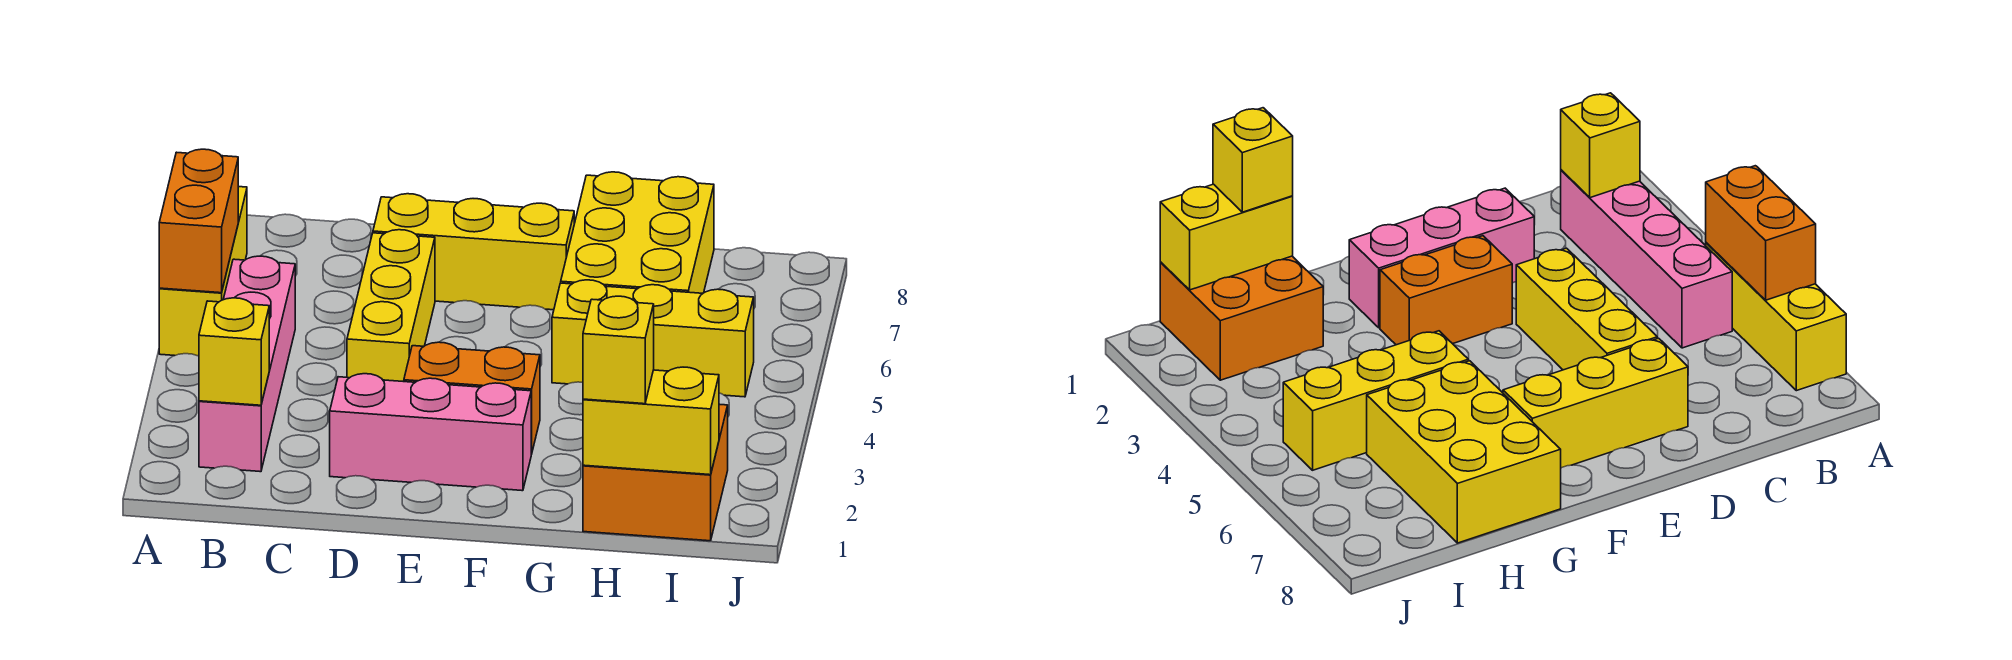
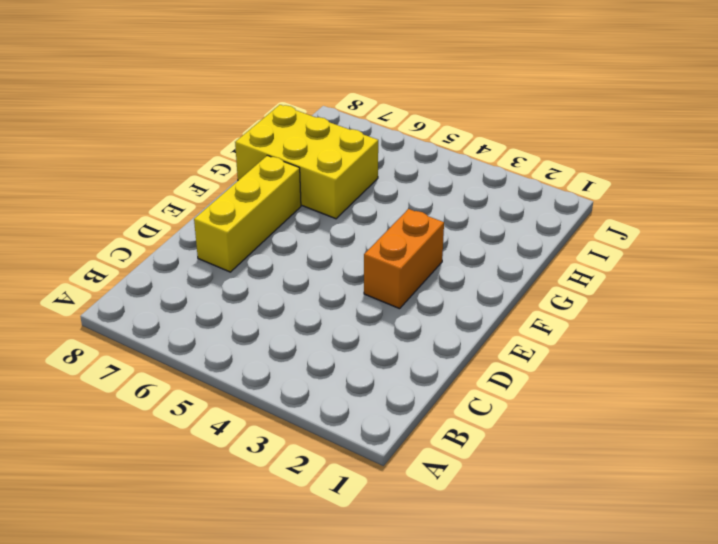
none -> yellow brick A5:A7 level 1
none -> pink brick B2:B5 level 1
none -> pink brick D2:F2 level 1

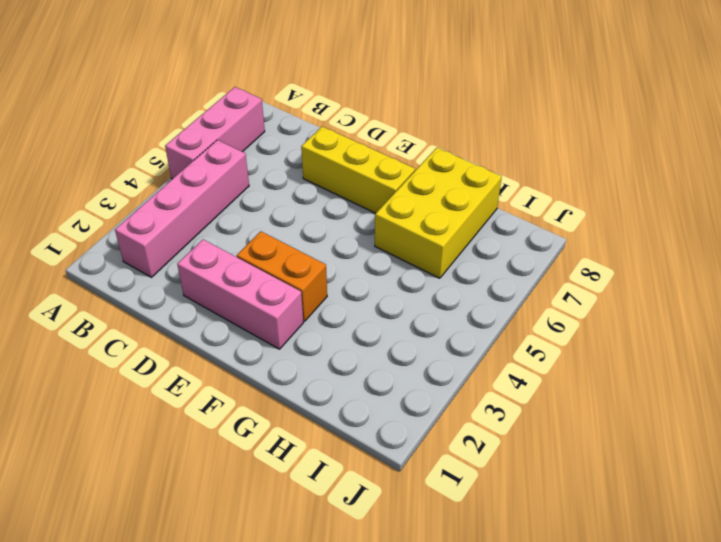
pink brick A5:A7 level 1 -> yellow brick A5:A7 level 1
none -> yellow brick D4:D6 level 1
none -> yellow brick G5:I5 level 1
none -> orange brick H1:I2 level 1

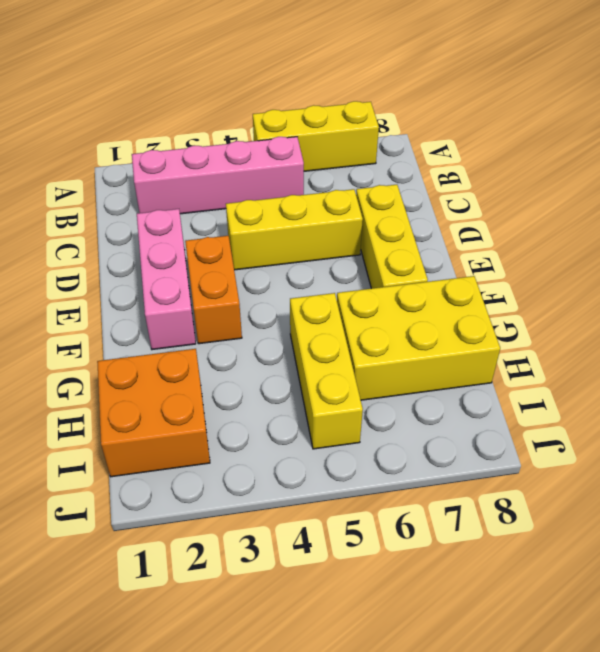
none -> orange brick A5:A6 level 2
none -> yellow brick B2 level 2
none -> yellow brick H1:I1 level 2

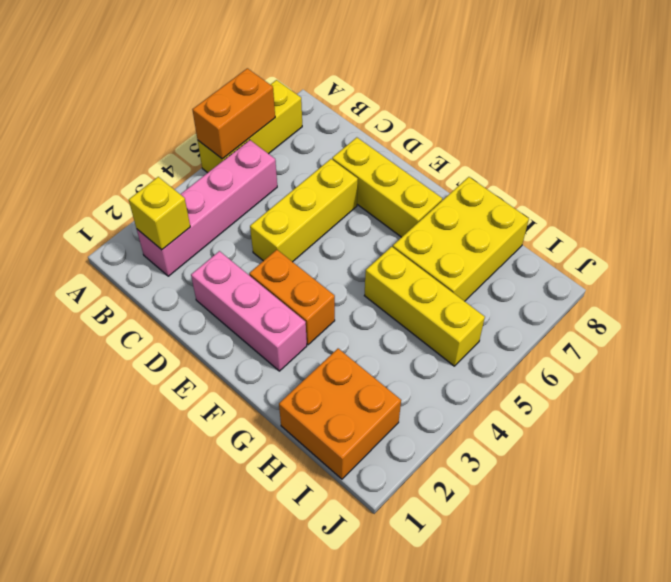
none -> yellow brick H1:I1 level 2
none -> yellow brick H1 level 3

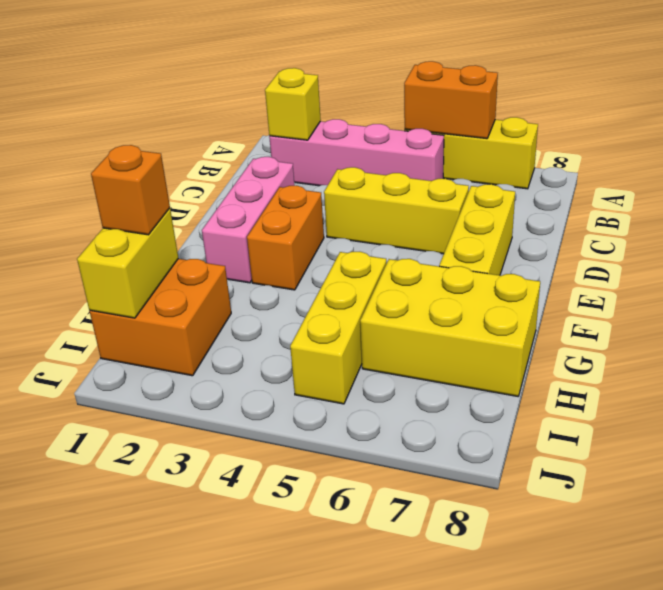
orange brick H1 level 3 -> yellow brick H1 level 3

